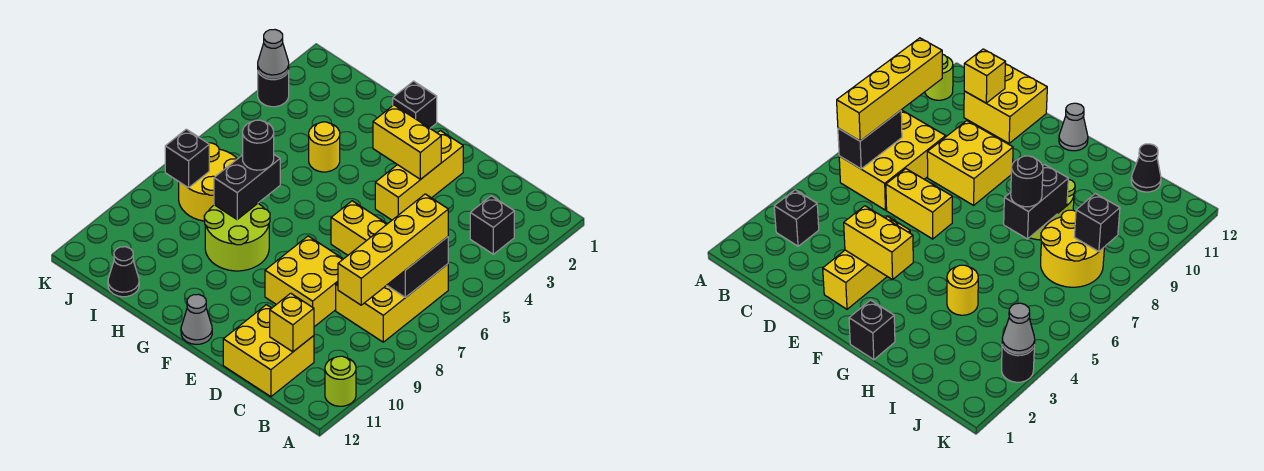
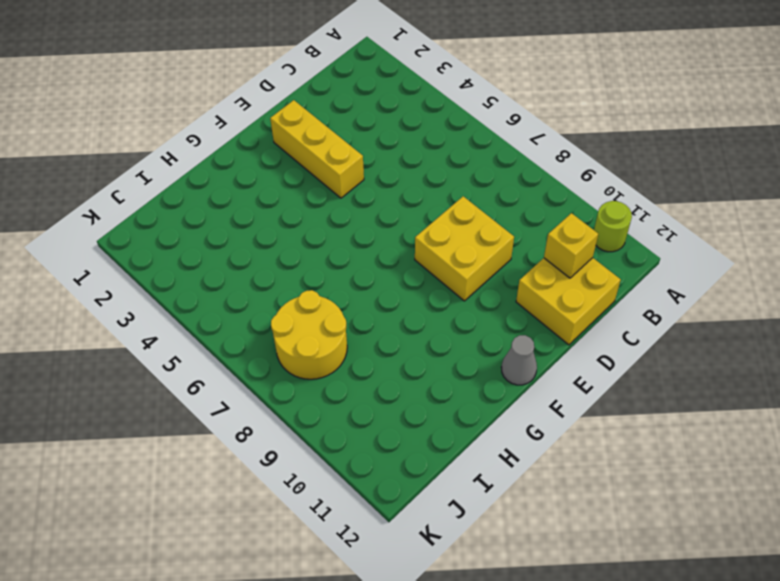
none -> black brick B3 level 1
none -> yellow brick B6:C8 level 1
none -> yellow brick D6:E6 level 1

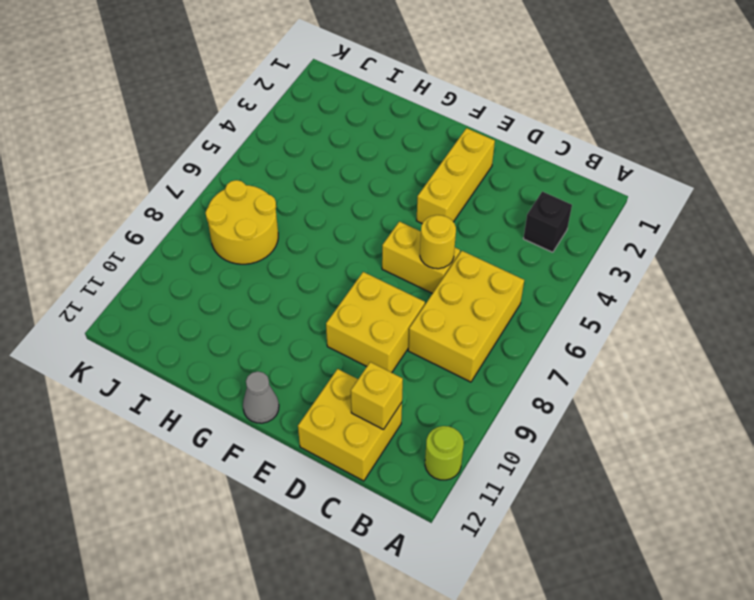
yellow round brick D6 level 2 -> yellow round brick H4 level 1
none -> black brick G1 level 1
none -> lime round brick G8:H9 level 1
none -> black cone I12 level 1

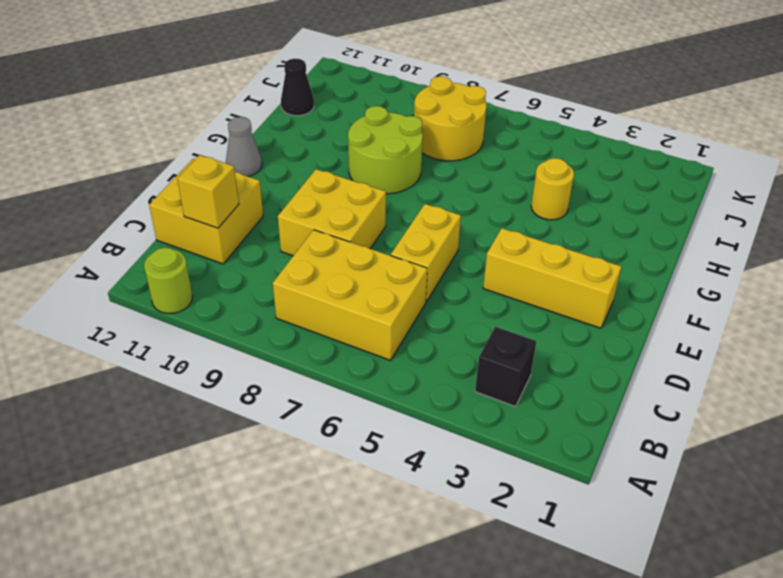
none -> black brick G1 level 1
none -> black round brick K3 level 1
none -> black brick B6:B7 level 2

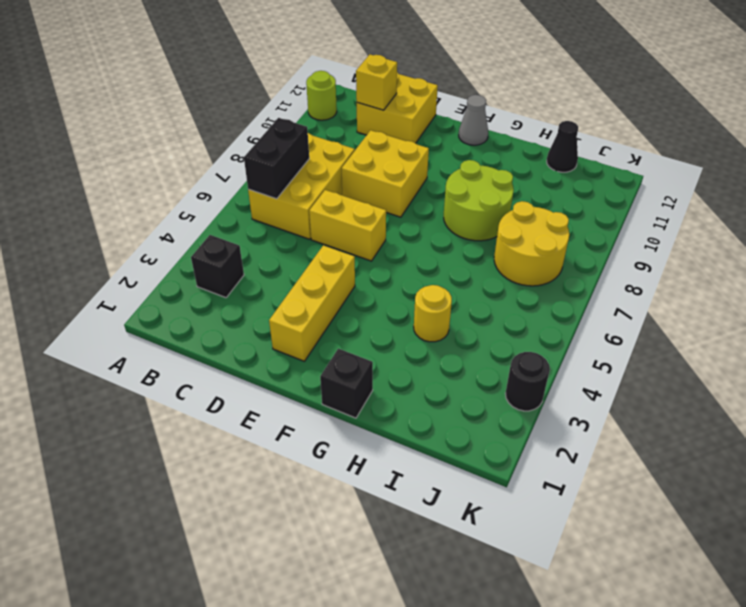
none -> yellow brick E3:F3 level 2
none -> black brick H7:H8 level 2
none -> black brick J8 level 2

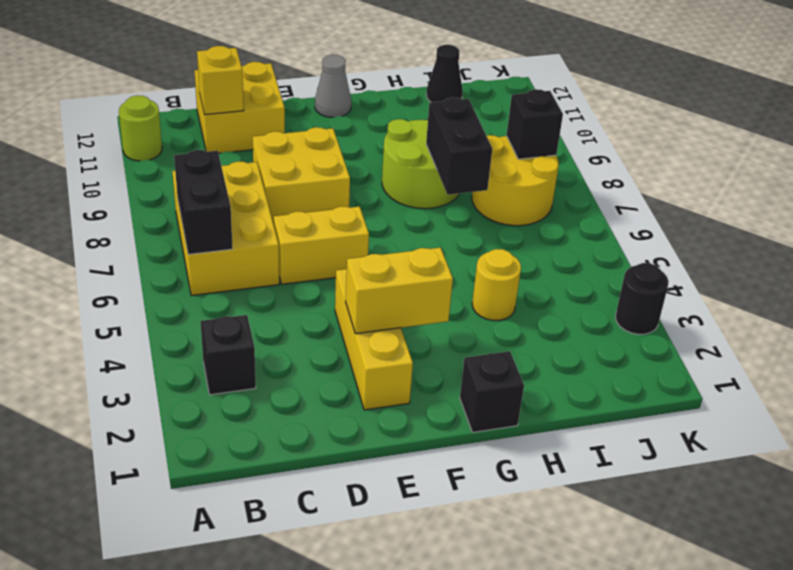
none -> grey cone K3 level 2
none -> yellow brick B6:B9 level 3
none -> black round brick H7 level 3

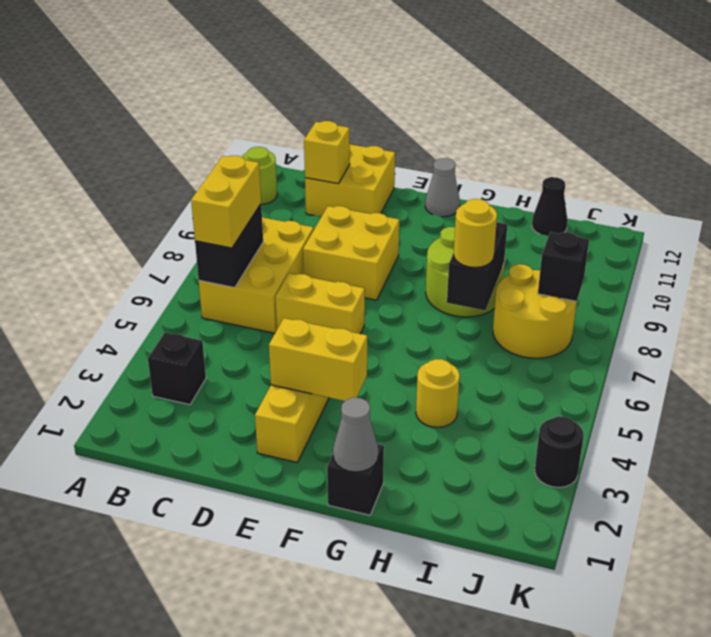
yellow brick B6:B7 level 3 -> yellow brick B6:B9 level 3
grey cone G1 level 2 -> grey cone K3 level 2
yellow round brick H7 level 3 -> black round brick H7 level 3

